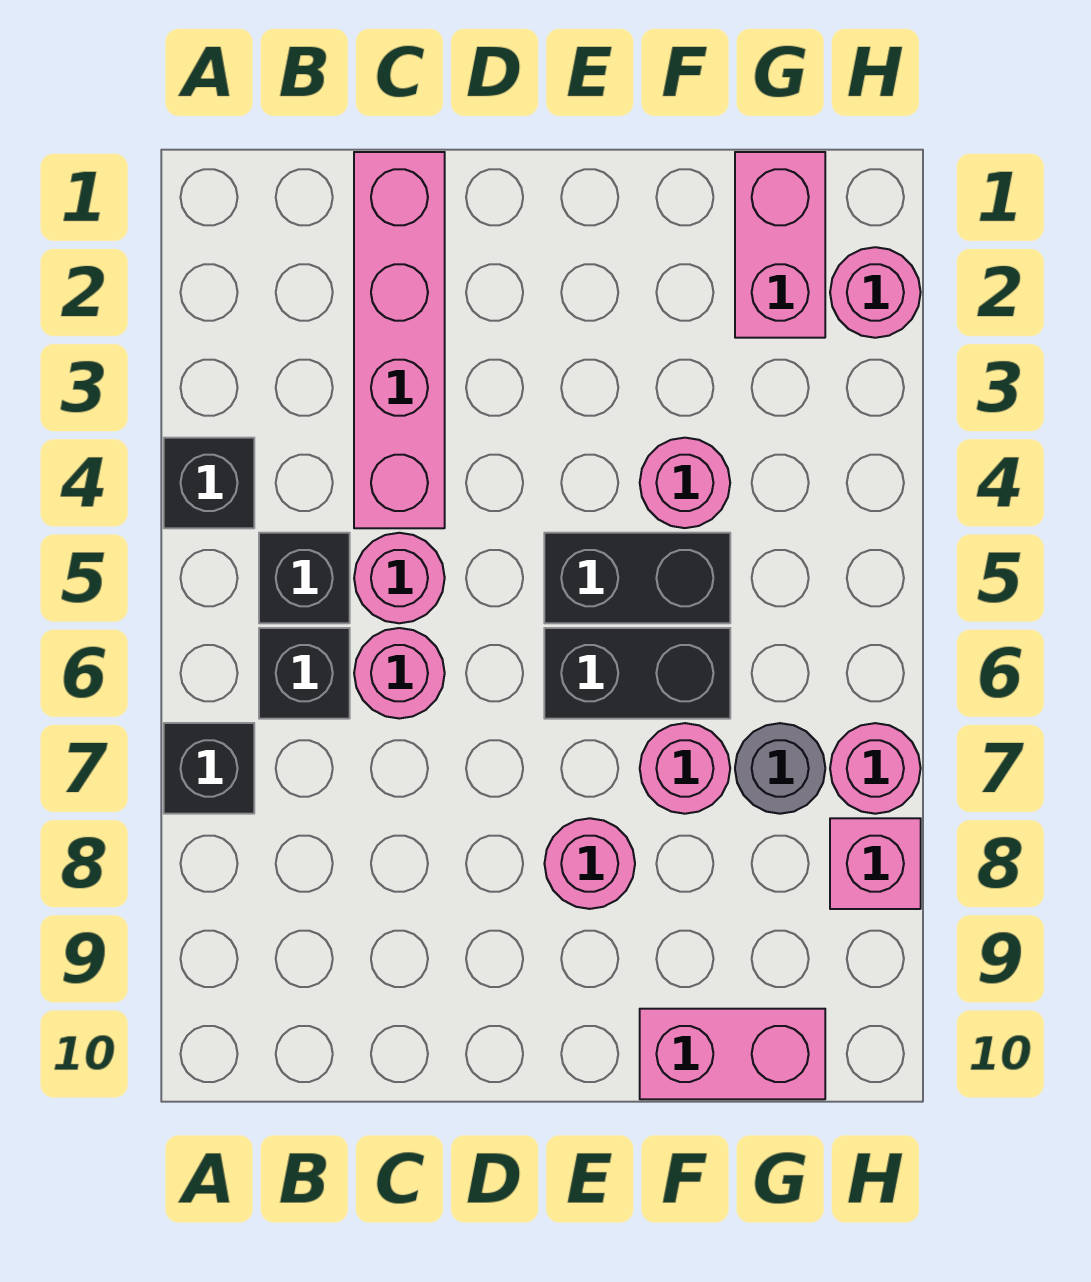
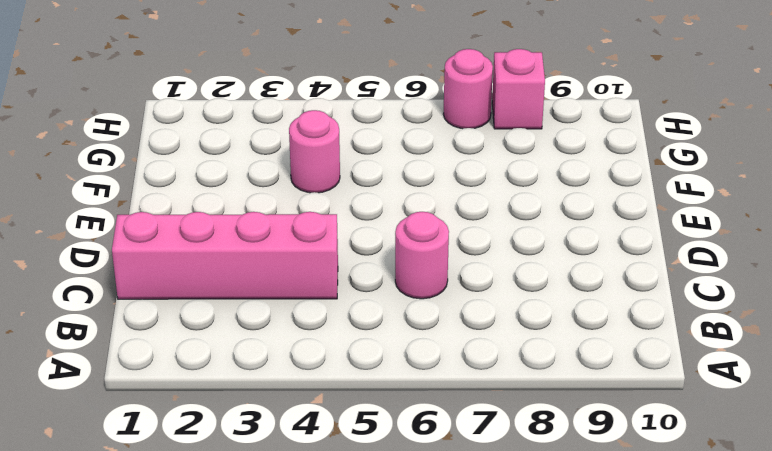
none -> black brick A4 level 1
none -> black brick A7 level 1
none -> black brick B5 level 1

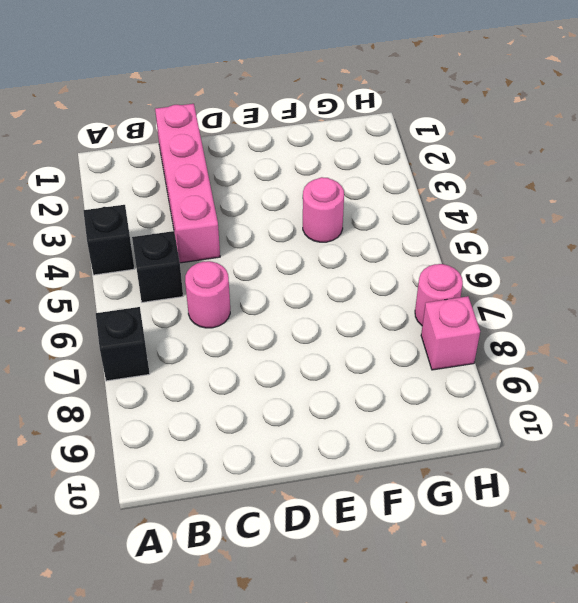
none -> black brick B6 level 1
none -> pink round brick C5 level 1
none -> black brick E5:F5 level 1

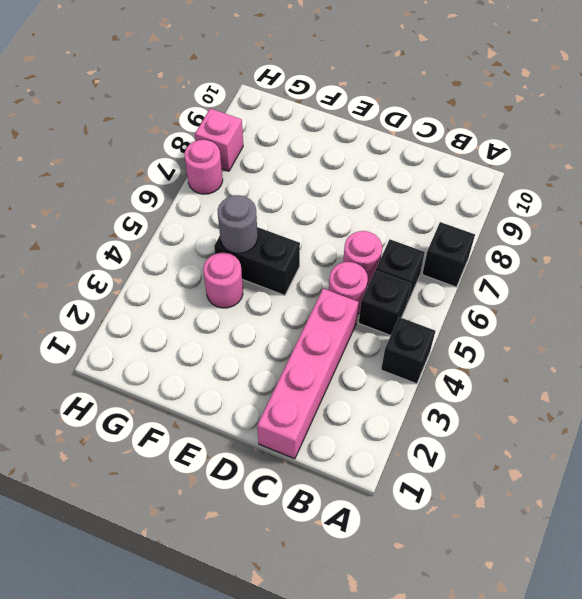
grey round brick F5 level 2 -> grey round brick G7 level 1
none -> black brick E6:F6 level 1
none -> pink round brick E8 level 1
none -> pink round brick F7 level 1

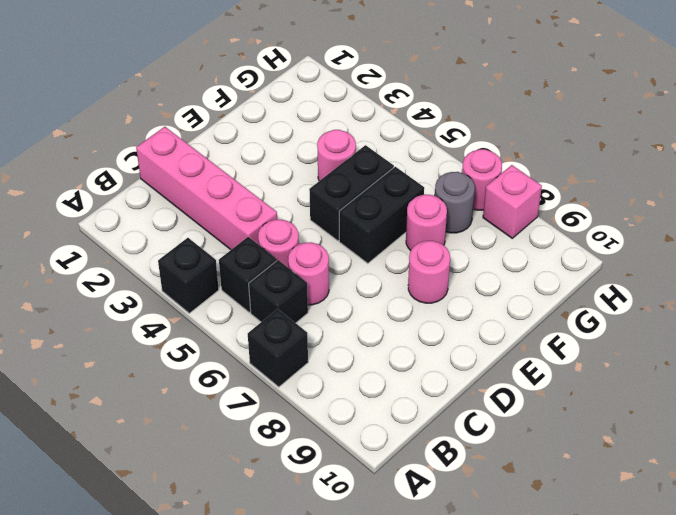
none -> pink brick F10:G10 level 1
none -> pink brick G1:G2 level 1
none -> pink round brick H2 level 1

